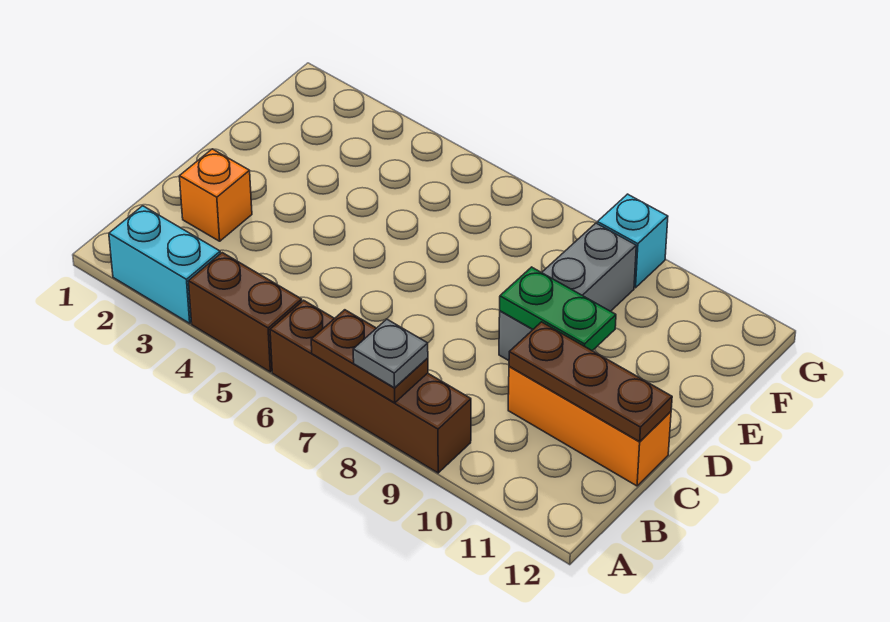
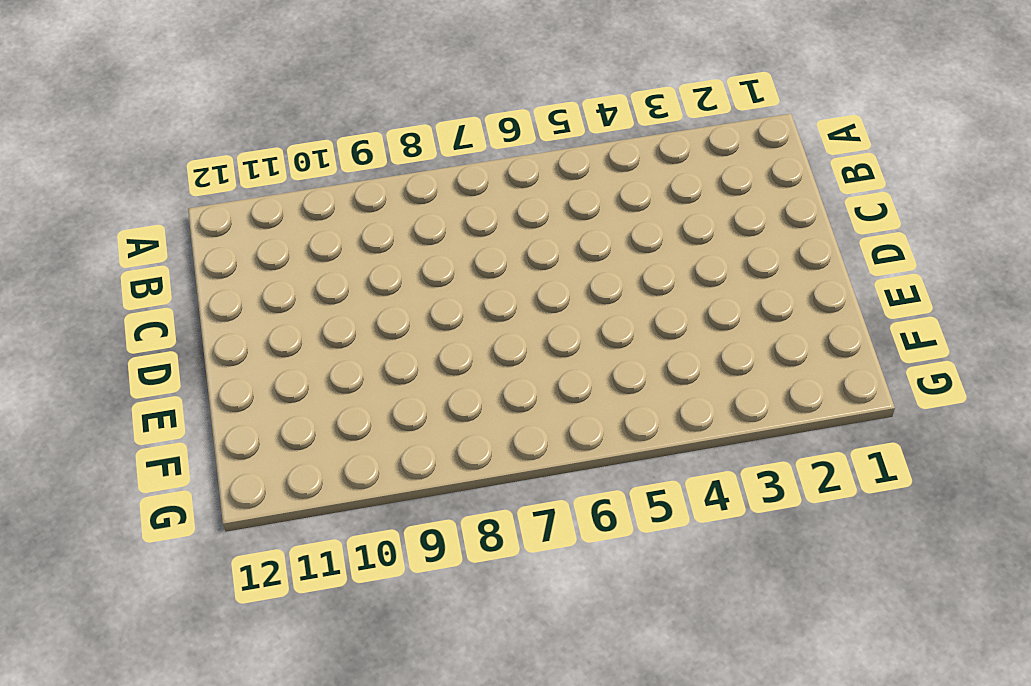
none -> cyan brick A2:A3 level 1
none -> brown brick A4:A5 level 1

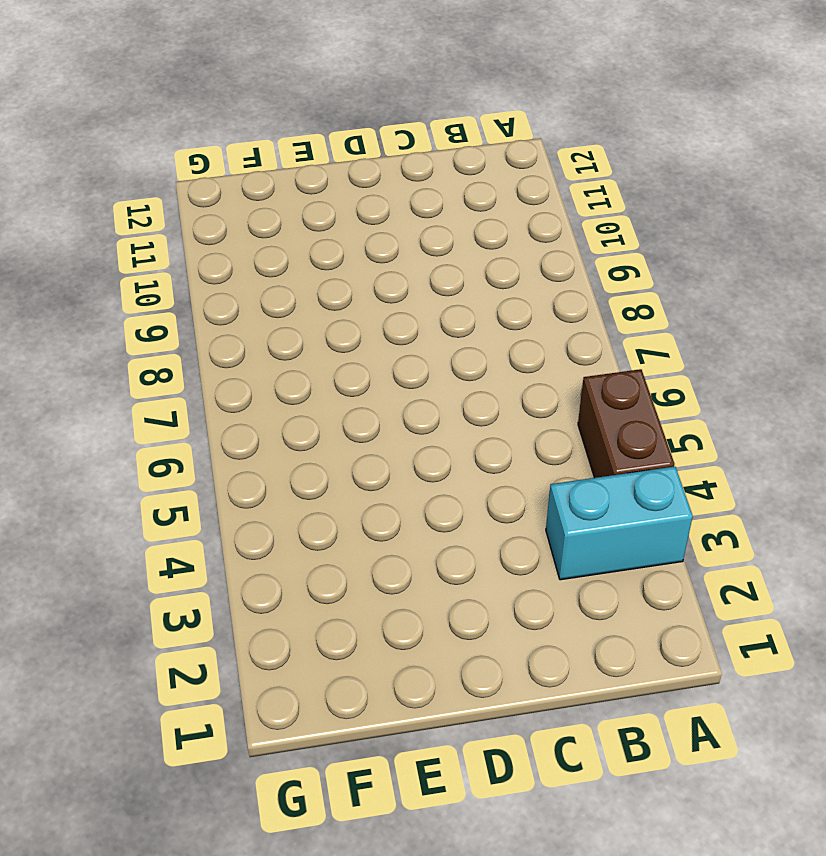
cyan brick A3:B3 level 1 -> cyan brick A2:A3 level 1
none -> brown brick A6:A9 level 1
none -> orange brick C2 level 1

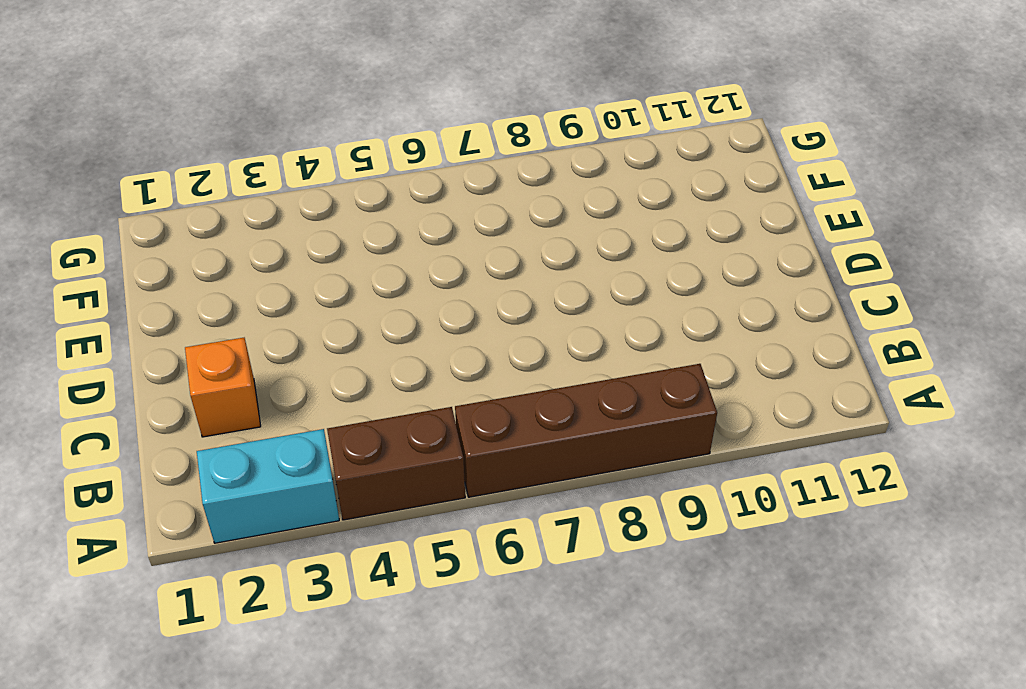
none -> orange brick C10:C12 level 1
none -> grey brick D9:F9 level 1

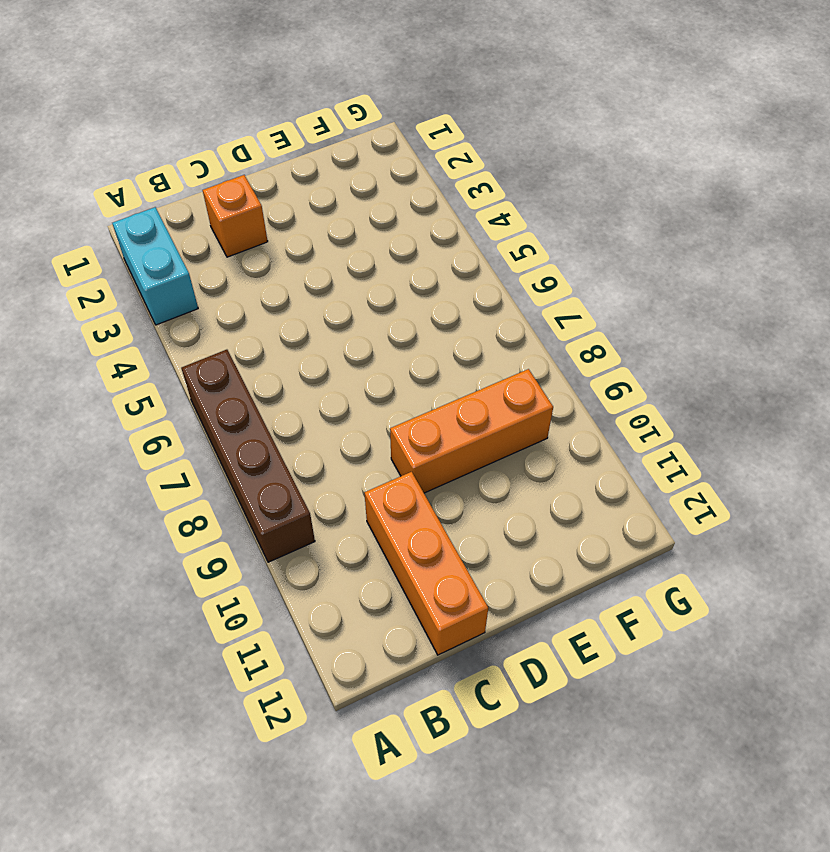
orange brick D9:F9 level 1 -> grey brick D9:F9 level 1
none -> brown brick A4:A5 level 1
none -> cyan brick G9 level 1

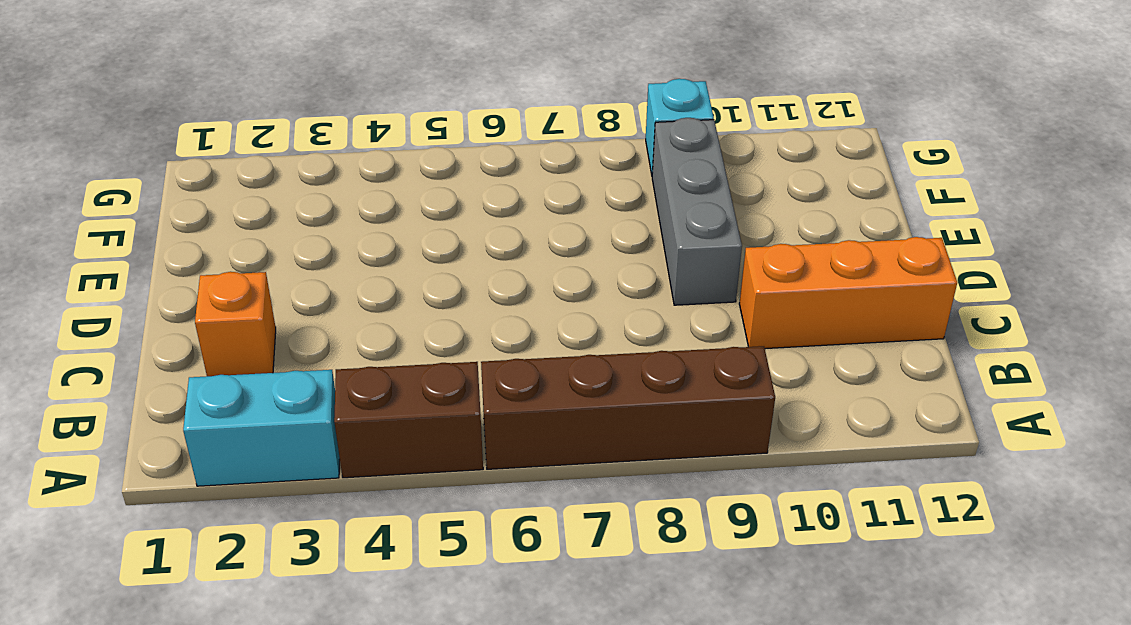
none -> brown plate A7:A8 level 2
none -> brown plate C10:C12 level 2

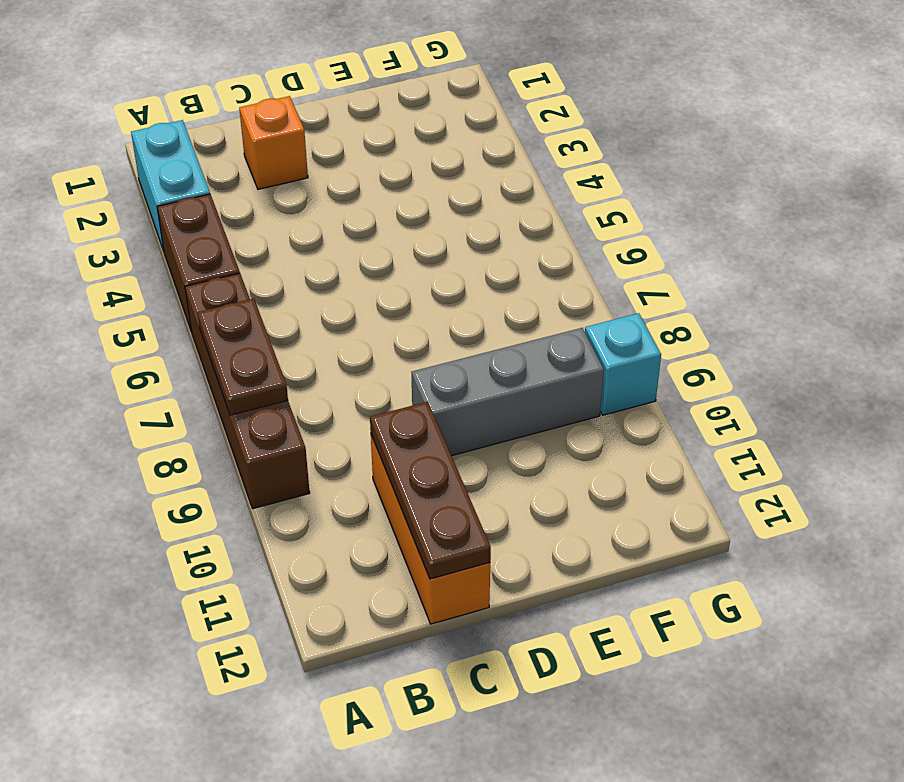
none -> green plate D9:D10 level 2
none -> grey plate A8 level 3

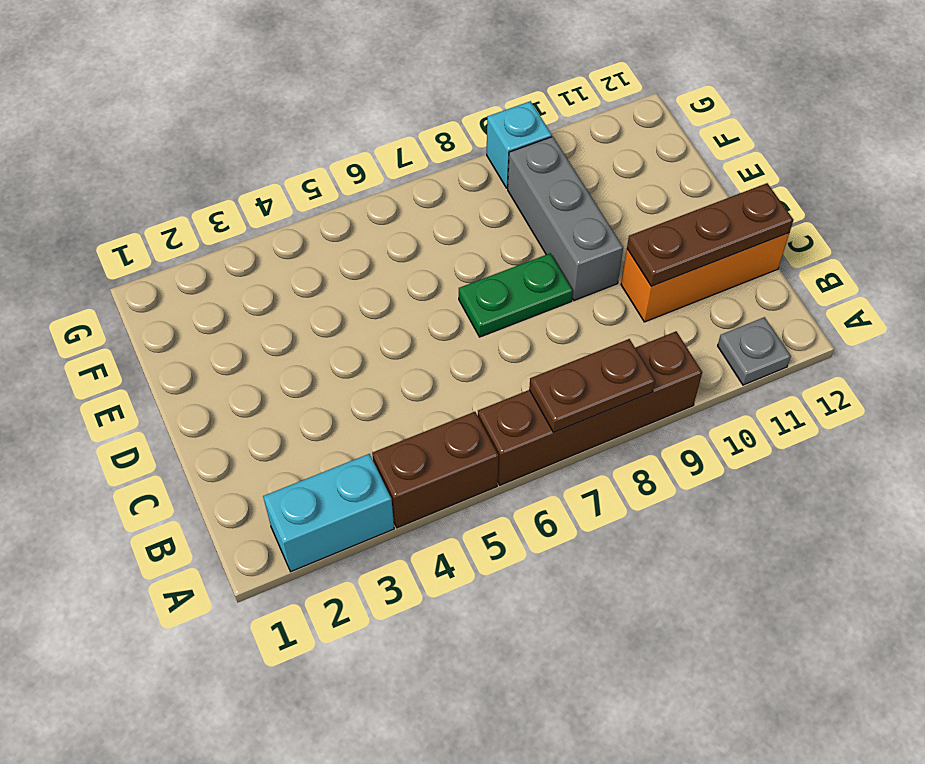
grey plate A11 level 1 -> grey plate A8 level 3
green plate D7:D8 level 1 -> green plate D9:D10 level 2
none -> orange brick C2 level 1

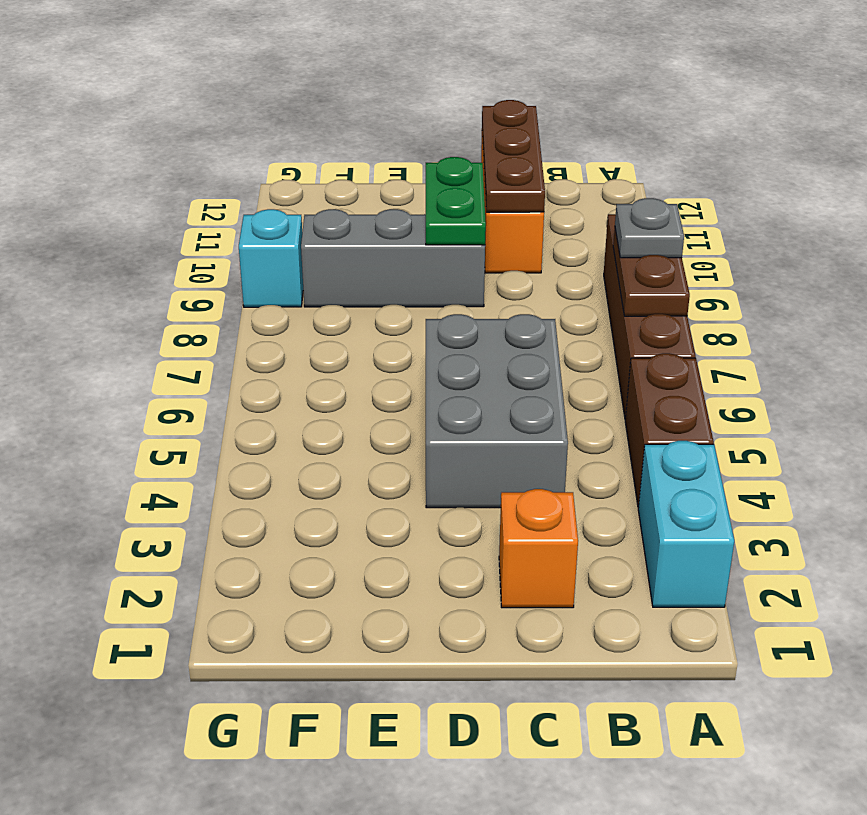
grey brick C4:D6 level 1 -> none

